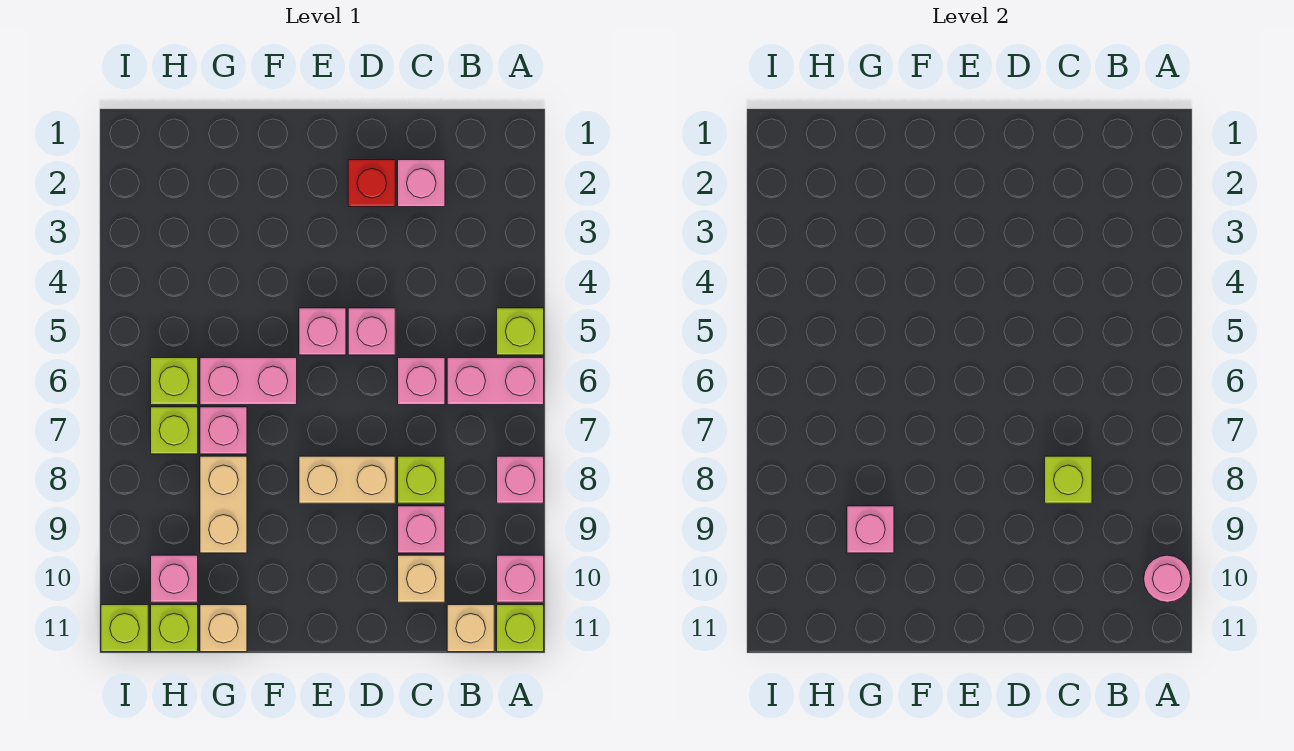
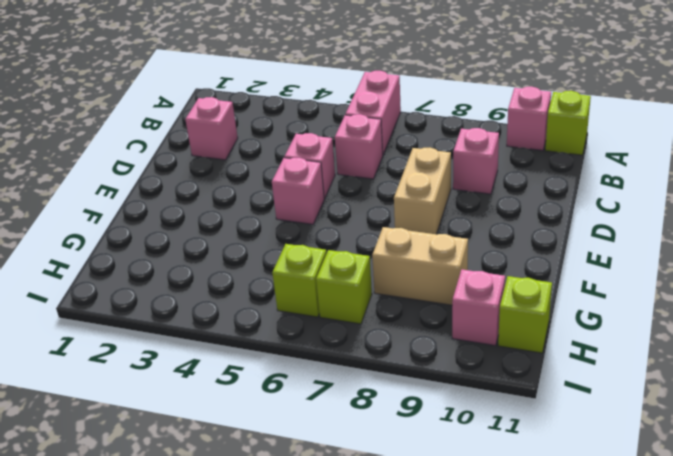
none -> lime brick A5 level 1
none -> pink brick A8 level 1
none -> tan brick B11 level 1

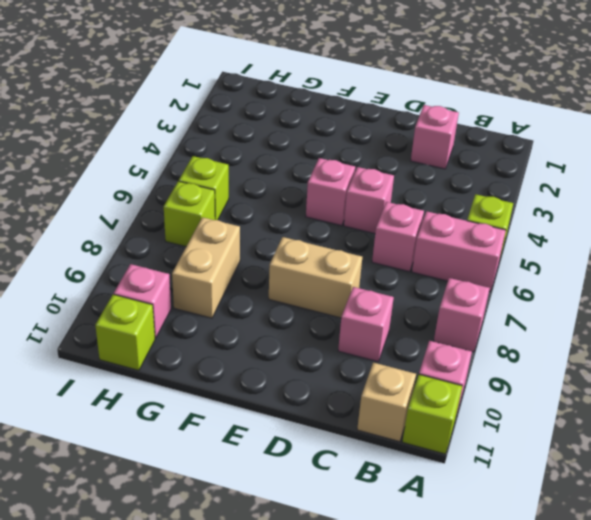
none -> lime brick C8 level 1
none -> tan brick C10 level 1
none -> red brick D2 level 1

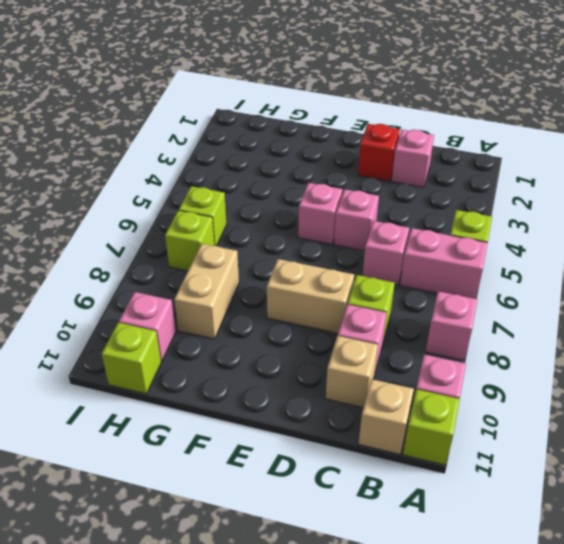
none -> pink brick F6:G6 level 1
none -> pink brick G7 level 1
none -> tan brick G11 level 1

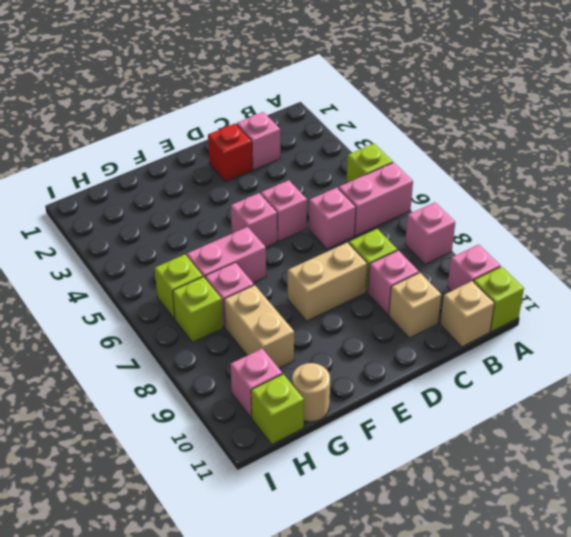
tan round brick G11 level 1 -> tan brick G11 level 1
none -> lime brick I11 level 1
none -> pink round brick A10 level 2
none -> lime brick C8 level 2

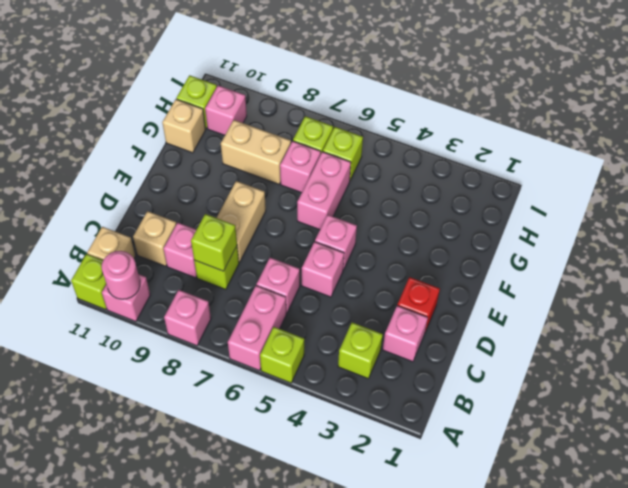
lime brick B3 level 1 -> lime brick I11 level 1
none -> pink brick G9 level 2

